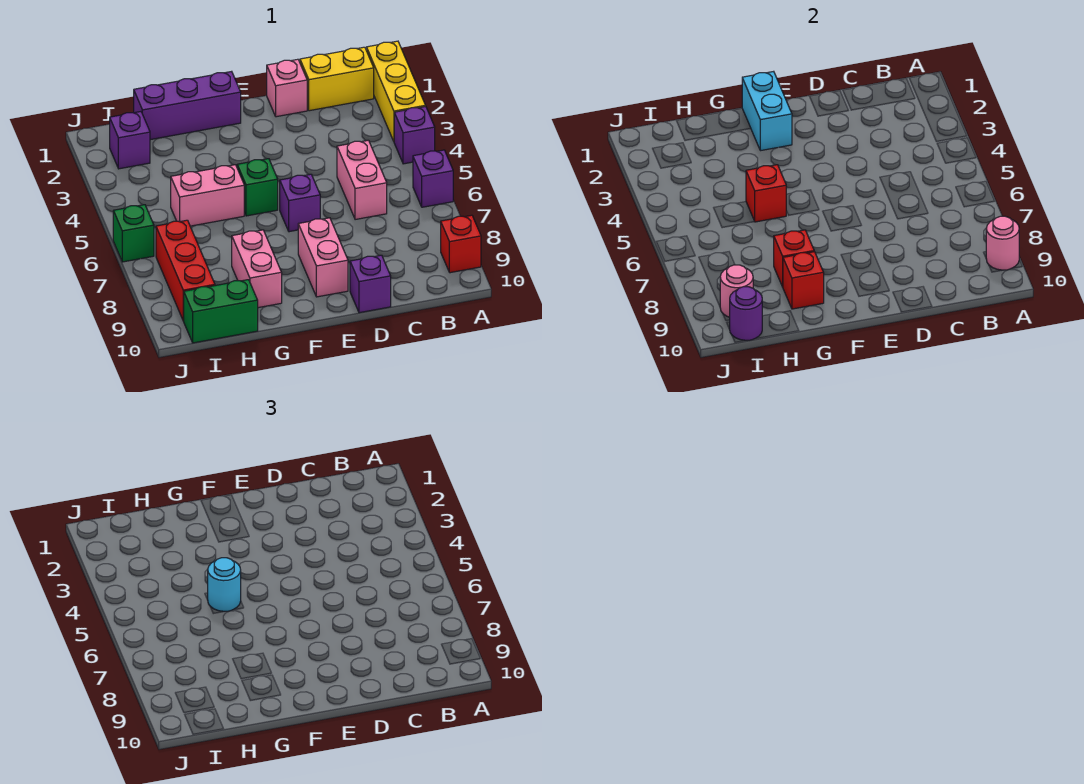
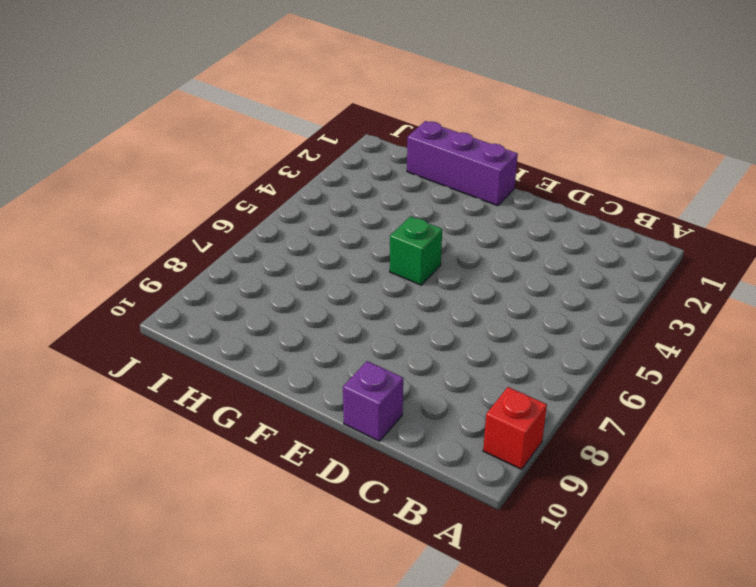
none -> yellow brick A1:A3 level 1
none -> purple brick A4 level 1
none -> purple brick A6 level 1

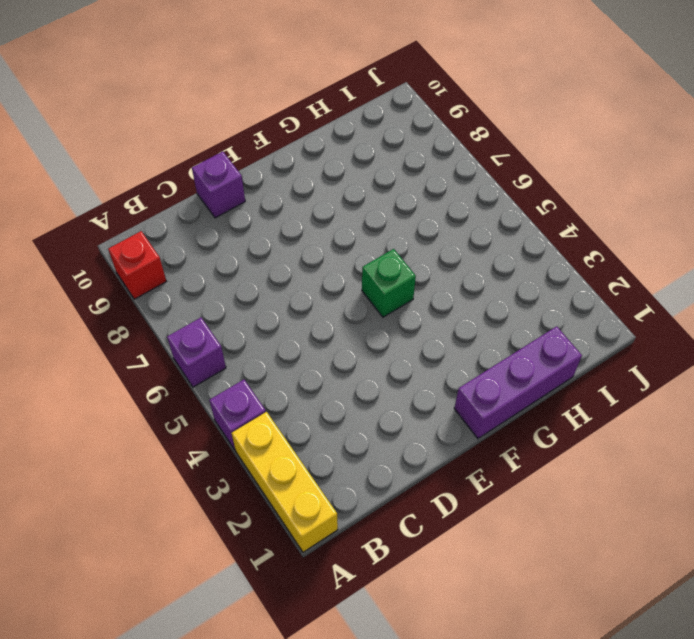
none -> yellow brick B1:C1 level 1
none -> pink brick C5:C6 level 1
none -> pink brick D1 level 1

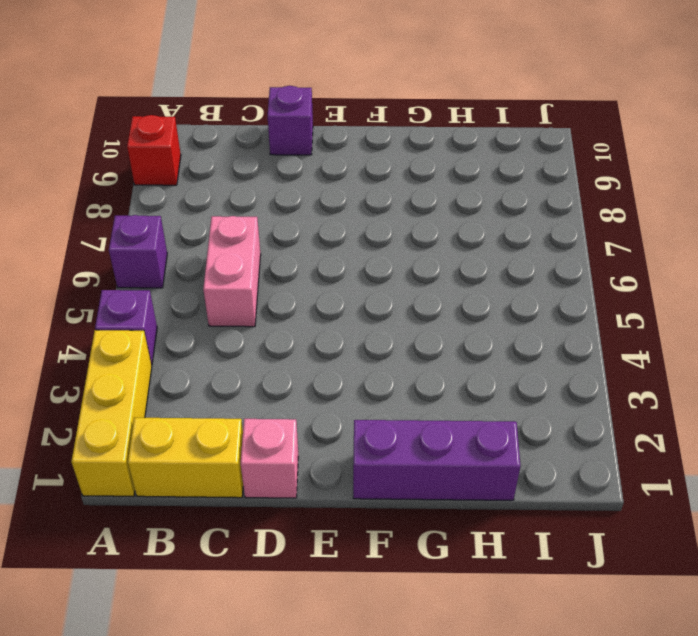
none -> purple brick E6 level 1
none -> pink brick E8:E9 level 1
none -> green brick F5 level 1

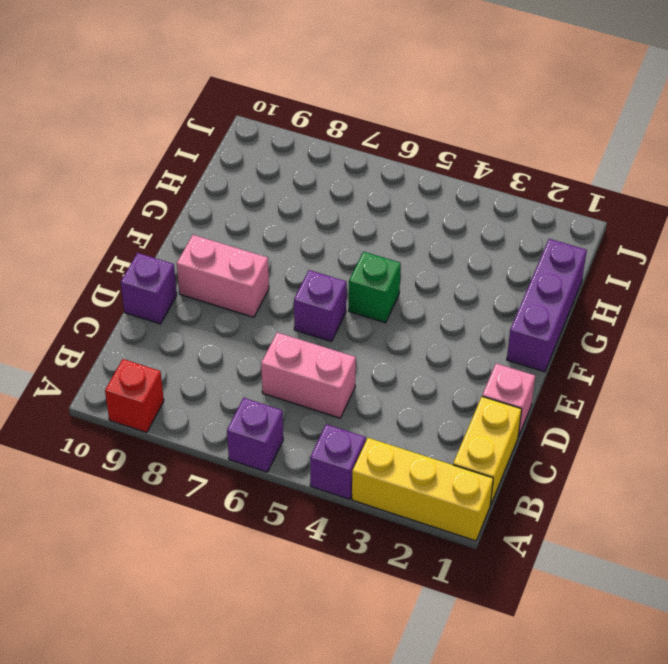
none -> pink brick G5:H5 level 1
none -> pink brick G8:G9 level 1
none -> green brick H10:I10 level 1

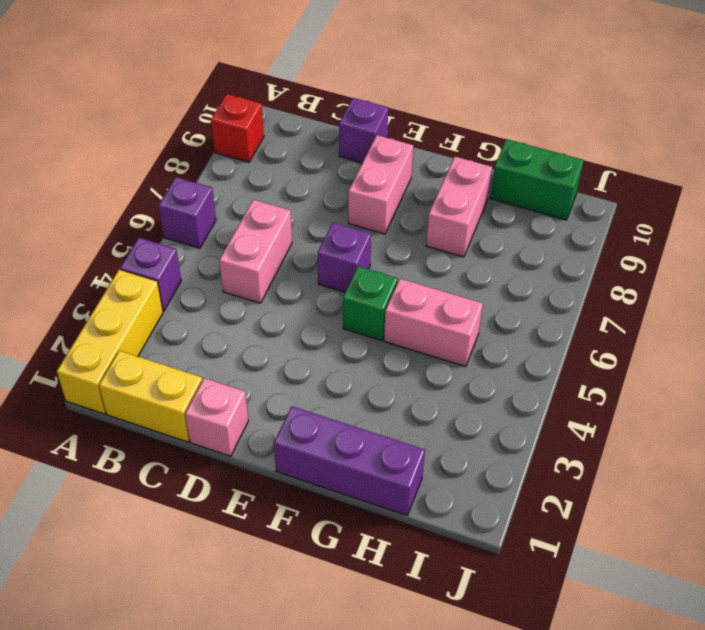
none -> purple brick I2 level 1
none -> red brick I7:I9 level 1
none -> green brick J6 level 1

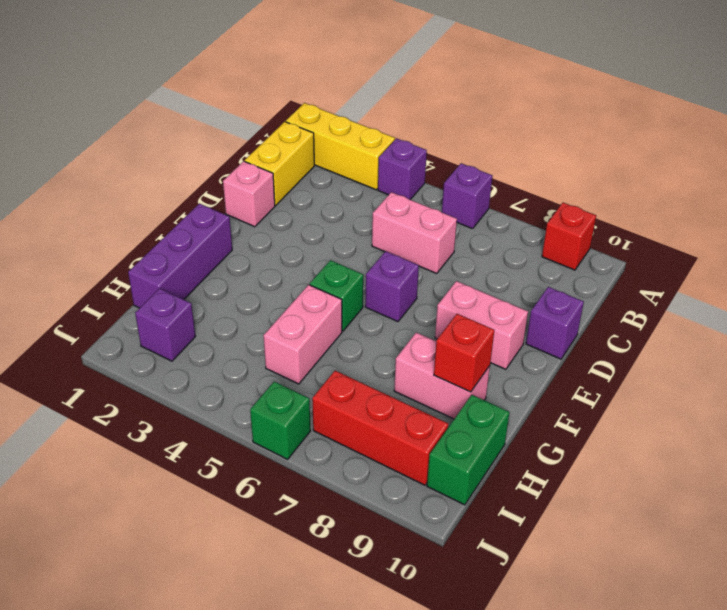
none -> pink round brick A9 level 2
none -> cyan brick F1:F2 level 2
none -> red brick G5 level 2

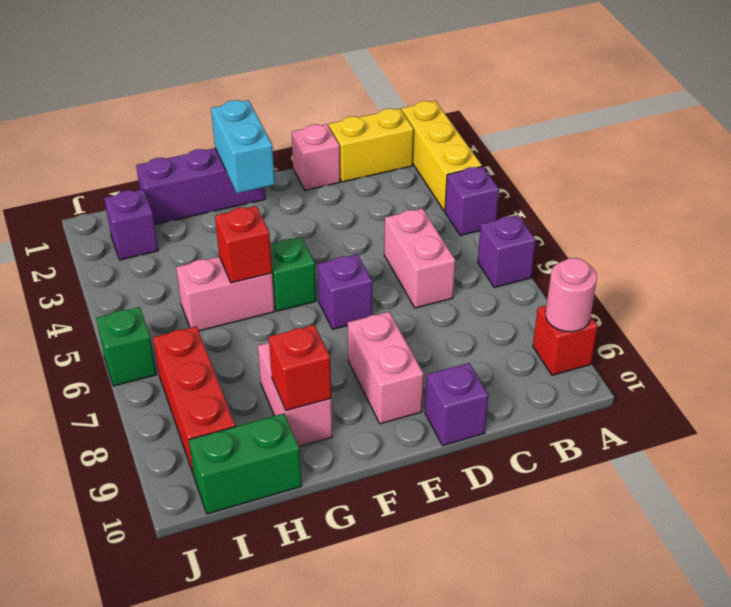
none -> red brick G8 level 2
none -> pink round brick I9 level 2
none -> purple round brick I10 level 2

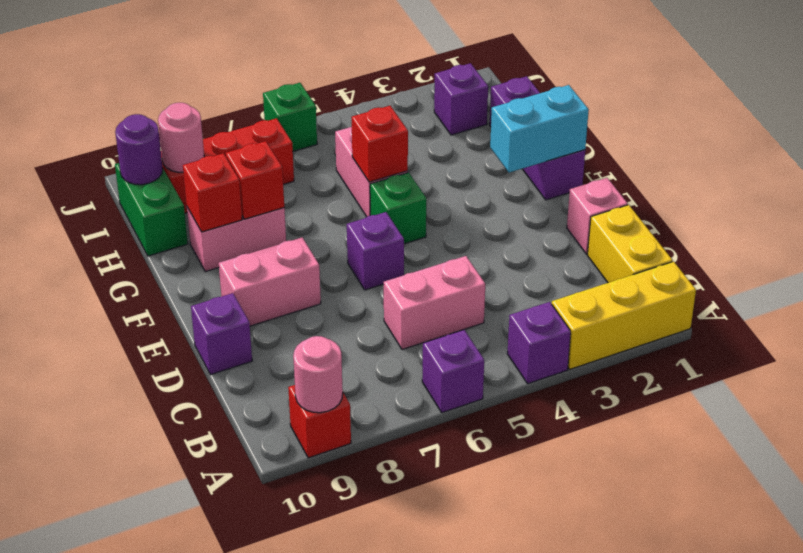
none -> cyan round brick G5 level 3

